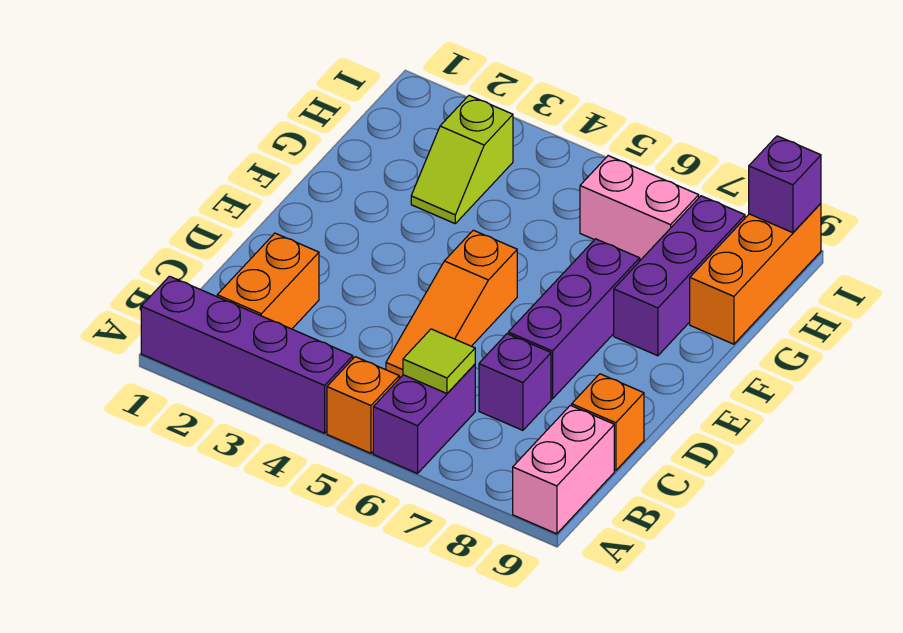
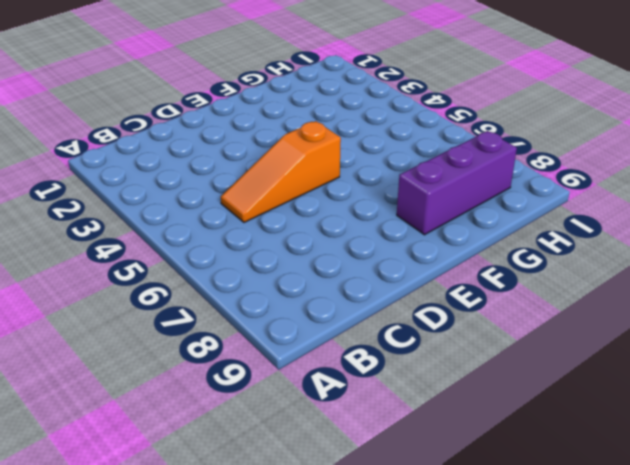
none -> purple brick A1:A4 level 1
none -> orange brick A5 level 1
none -> purple brick A6:B6 level 1

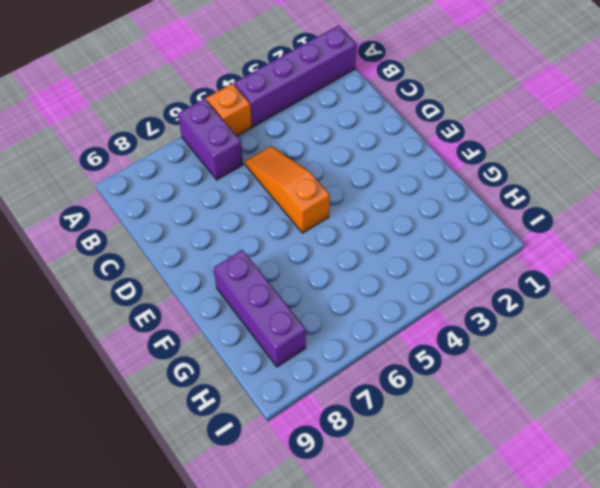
none -> pink brick A9:B9 level 1
none -> orange brick B2:C2 level 1
none -> purple brick C7 level 1

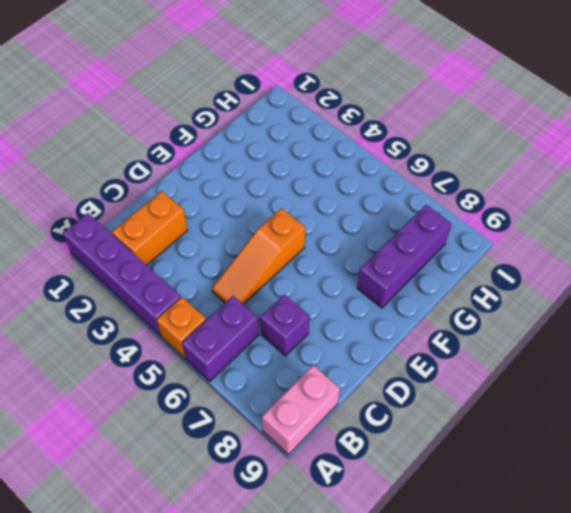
none -> orange brick C9 level 1
none -> purple brick D7:F7 level 1
none -> lime slope G3:H3 level 1 top H

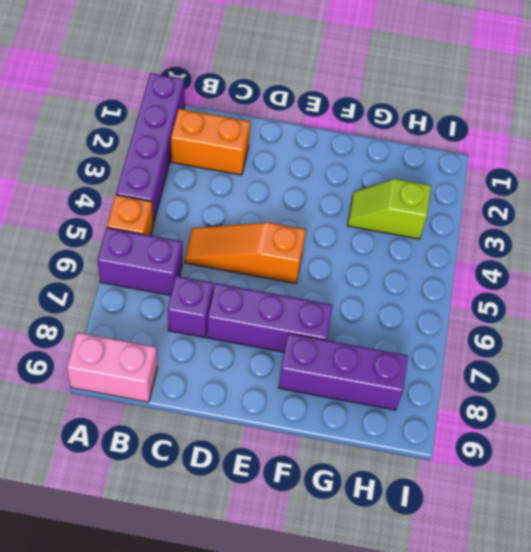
none -> orange brick C9 level 1
none -> orange brick G9:I9 level 1
none -> pink brick H6:H7 level 1

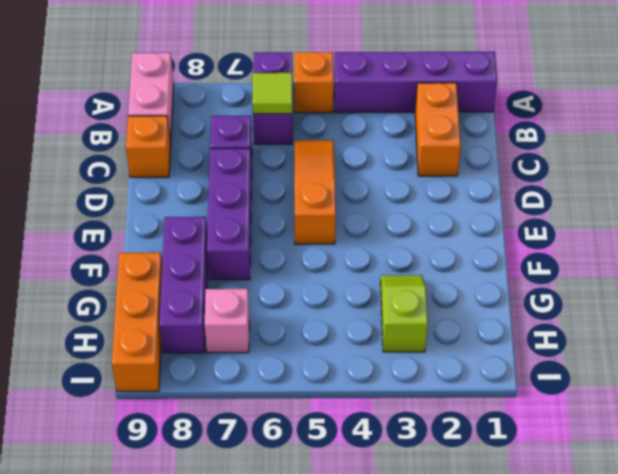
pink brick H7 level 1 -> pink brick H6:H7 level 1
none -> purple brick I9 level 2

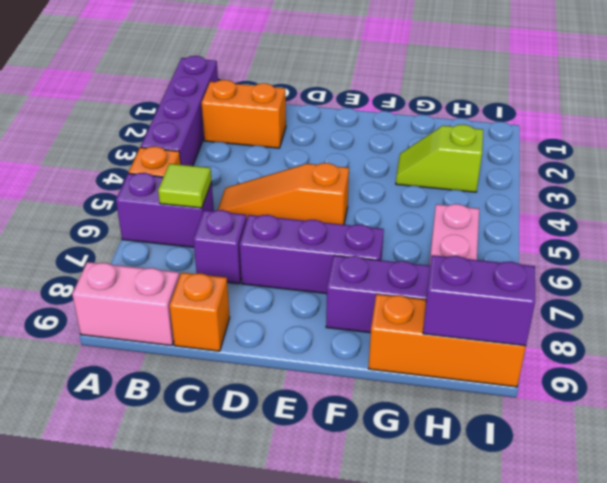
purple brick H9:I9 level 2 -> purple brick I9 level 2

